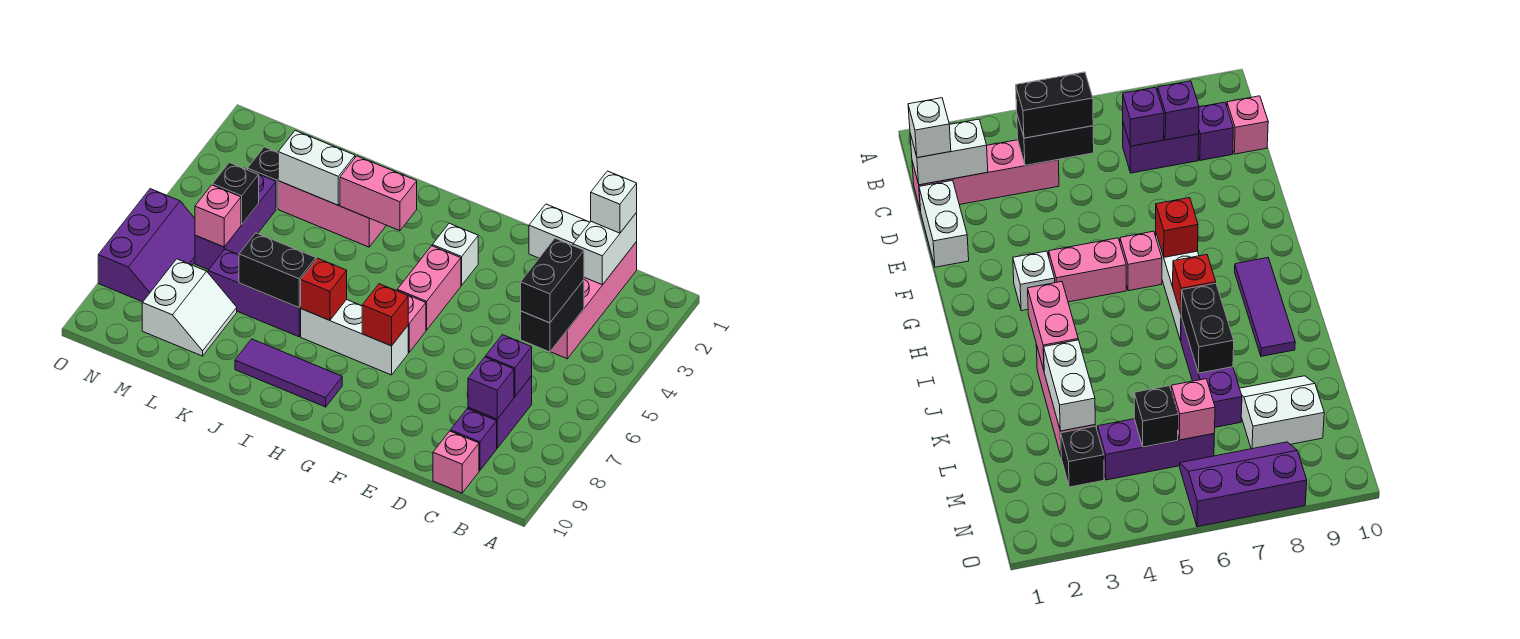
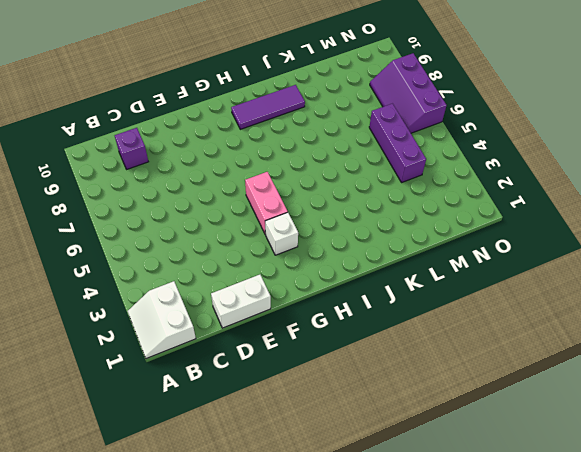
white slope A1:B2 level 1 top B -> white slope L8:M9 level 1 top M
none -> pink brick C1:C4 level 1
none -> purple brick C7:C8 level 1
none -> pink brick C10 level 1

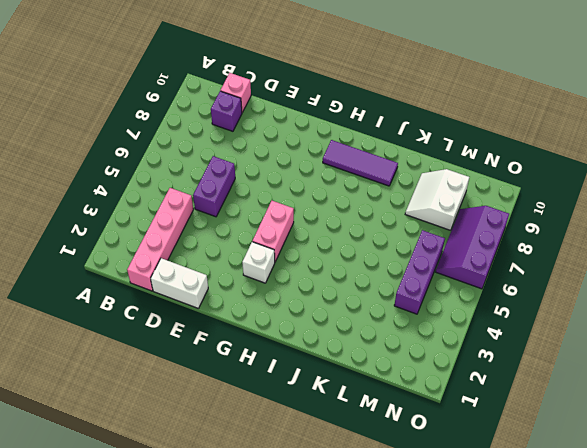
purple brick D5:D6 level 1 -> purple brick C7:C8 level 1
none -> pink brick G6 level 1
none -> white brick G7:I7 level 1
none -> pink brick J3:L3 level 1

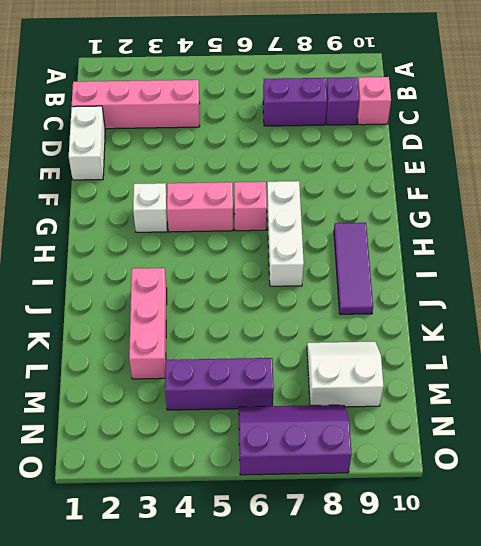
none -> purple brick J7:L7 level 1
none -> black brick M3 level 1
none -> white brick C1:C2 level 2

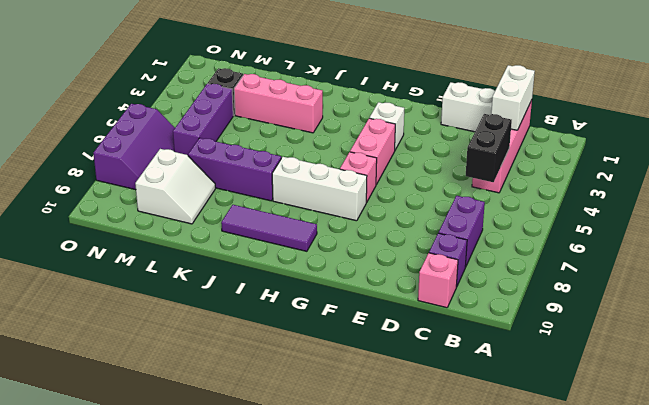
none -> purple brick C7 level 2
none -> purple brick C8 level 2
none -> red brick G7 level 2

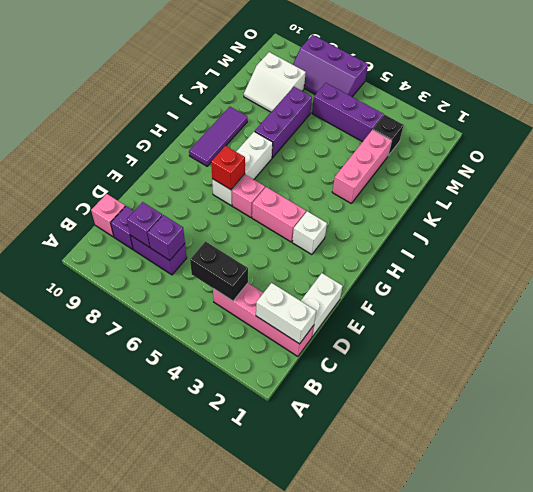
none -> pink brick I3:J3 level 2
none -> red brick I7 level 2
none -> black brick J7:K7 level 2

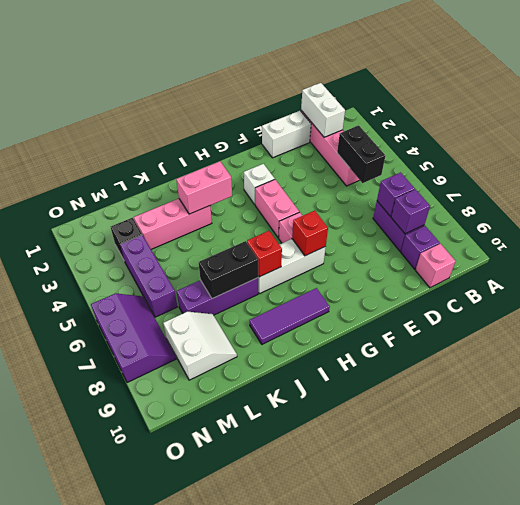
none -> white brick K3:L3 level 2
none -> black brick M5 level 2
none -> pink brick M6 level 2

